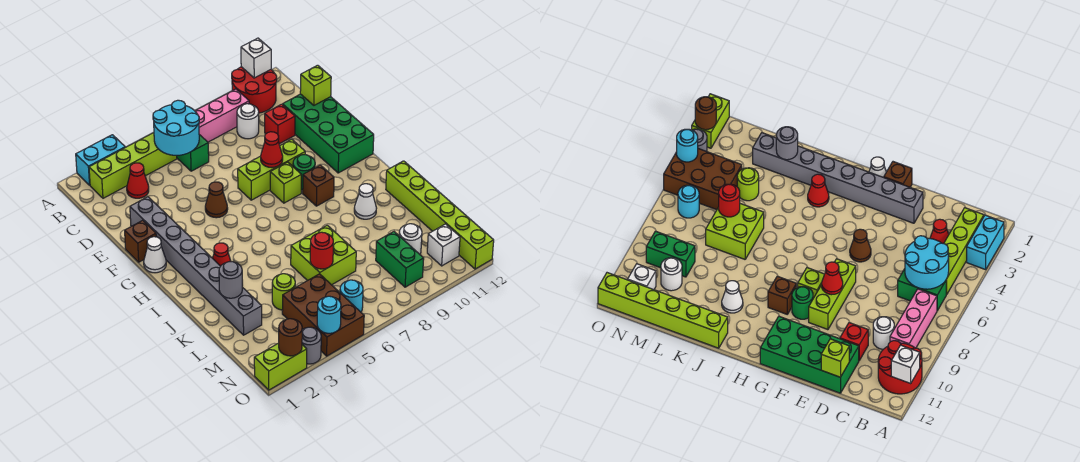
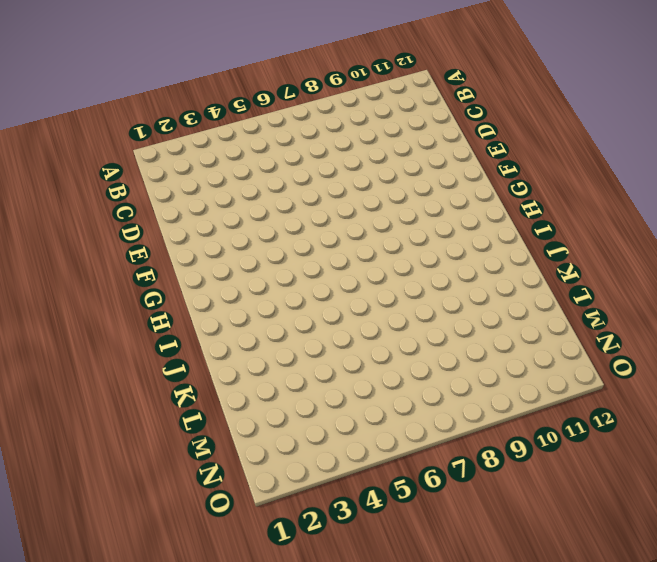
none -> cyan brick A2:A3 level 1
none -> red round brick A10:B11 level 1
none -> lime brick B2:B5 level 1
none -> green brick B6:C6 level 1

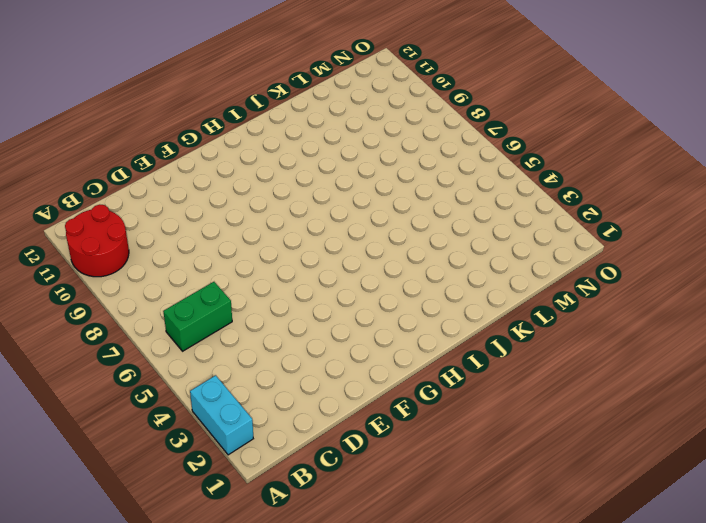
none -> lime brick B2:B5 level 1
none -> pink brick B7:B9 level 1
none -> red cone C3 level 1
none -> white round brick C9 level 1

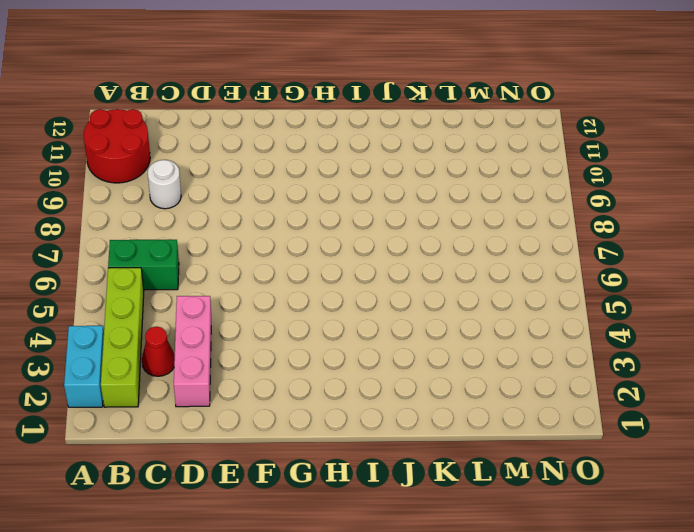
pink brick D2:D4 level 1 -> pink brick B7:B9 level 1
none -> red brick D10 level 1
none -> green brick D11:G12 level 1
none -> grey brick E2:L2 level 1
none -> brown brick F1 level 1

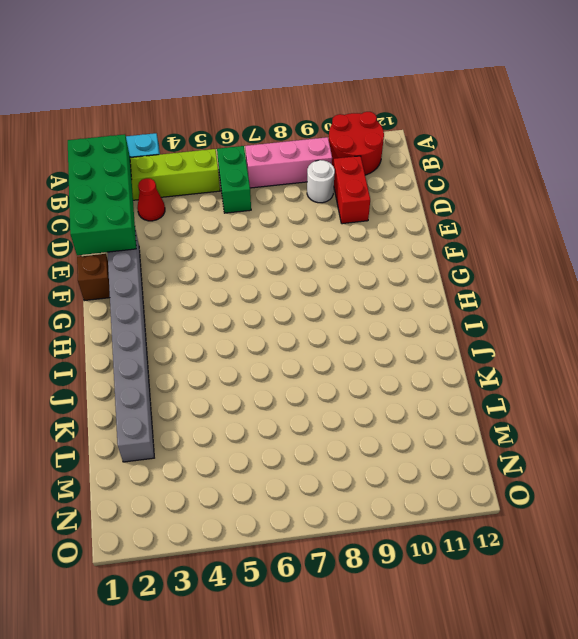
green brick B1:E2 level 2 -> green brick D11:G12 level 1
red brick C10:D10 level 1 -> red brick D10 level 1
none -> brown cone F5 level 1
none -> lime brick F7:F9 level 1
none -> white cone G1 level 1
none -> lime brick G8 level 1

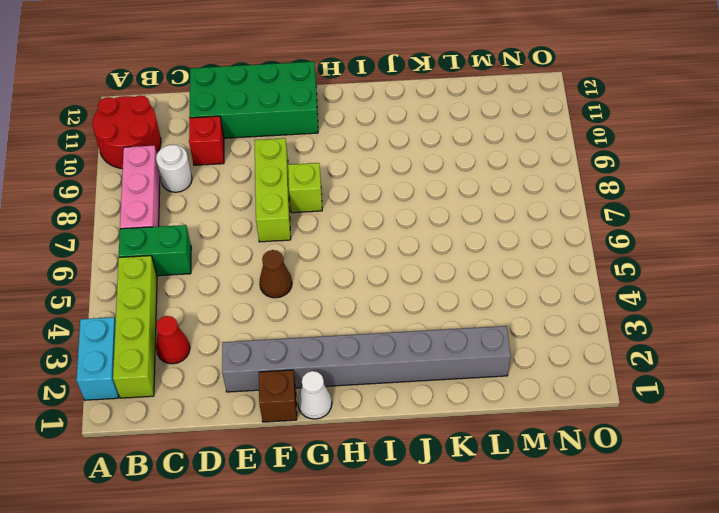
none -> green round brick G9 level 1
none -> brown brick H9 level 1
none -> red cone I3 level 1
none -> white cone J10 level 1

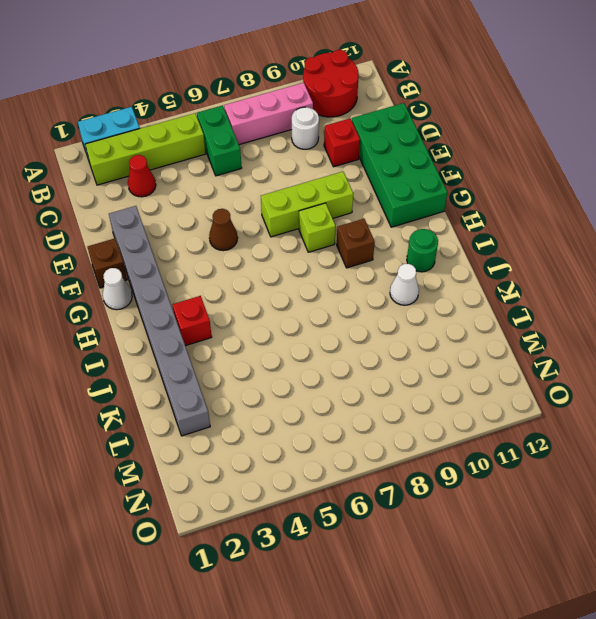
red brick I3 level 1 -> red cone I3 level 1
green round brick I11 level 1 -> green round brick G9 level 1
none -> lime brick J12:O12 level 1
none -> lime brick K6:L7 level 1
none -> lime round brick L4 level 1
none -> brown brick M4:O5 level 1

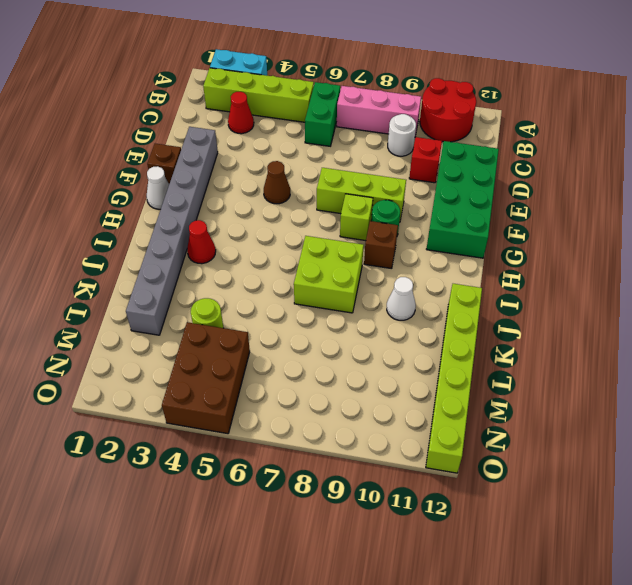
lime brick I7:J8 level 1 -> lime brick K6:L7 level 1
none -> green brick M9:N9 level 1
none -> white round brick M10 level 1
none -> cyan round brick N6 level 1
none -> white brick N11 level 1

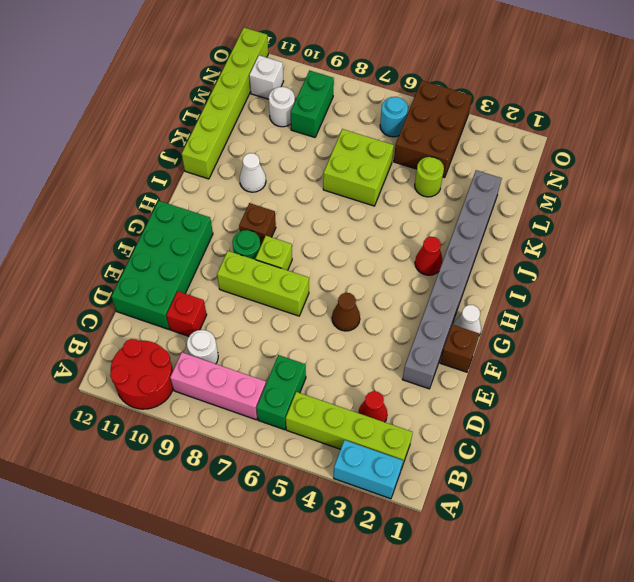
none -> lime brick O1:O2 level 1
none -> grey round brick O3 level 1
none -> white brick A11 level 2
none -> cyan round brick B5:C6 level 2

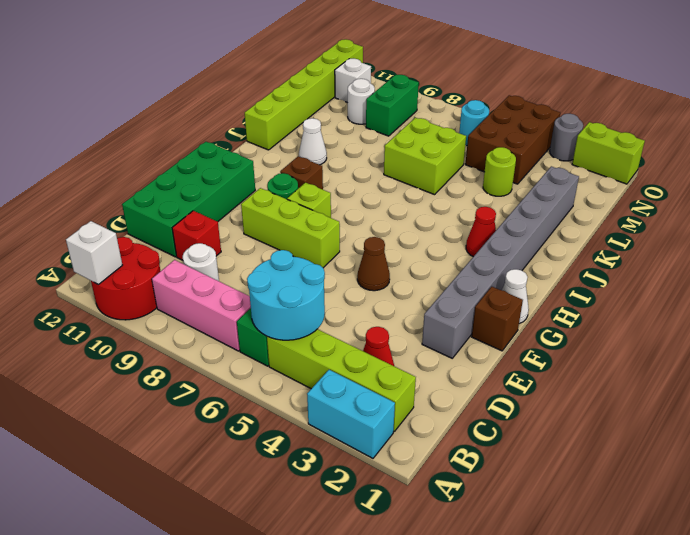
none -> lime brick D12 level 2
none -> red cone F8 level 2
none -> grey round brick K2 level 2
none -> red round brick L6 level 2

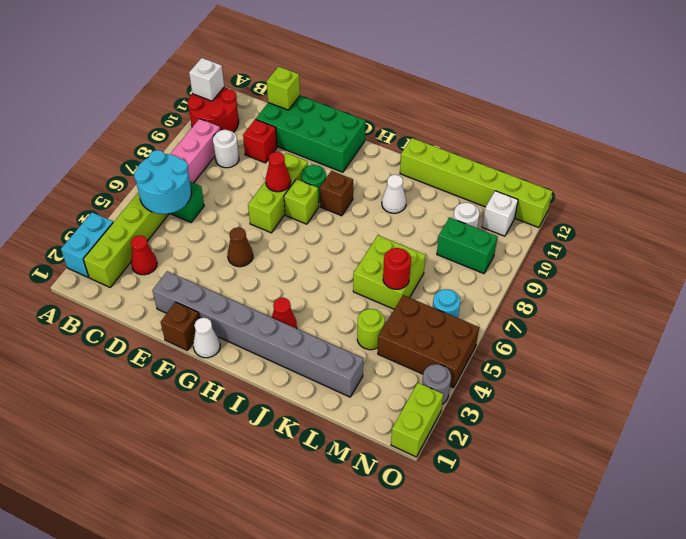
none -> grey round brick K2 level 2
none -> brown round brick O2 level 2
none -> cyan round brick O4 level 2

